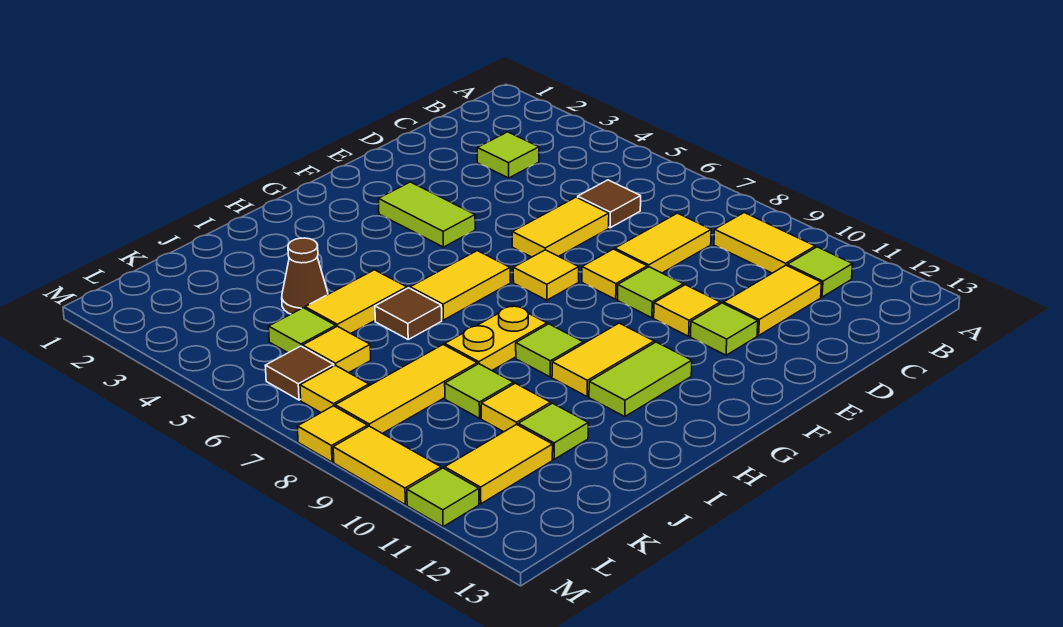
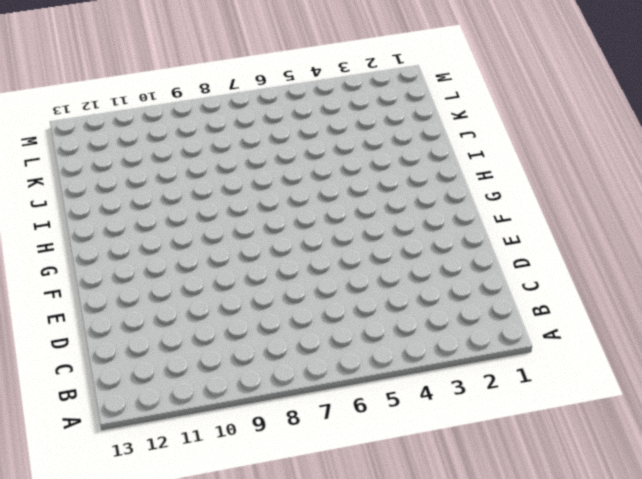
none -> yellow tile B9:B10 level 1
none -> lime tile B11 level 1
none -> lime tile C3 level 1
none -> brown tile C6 level 1

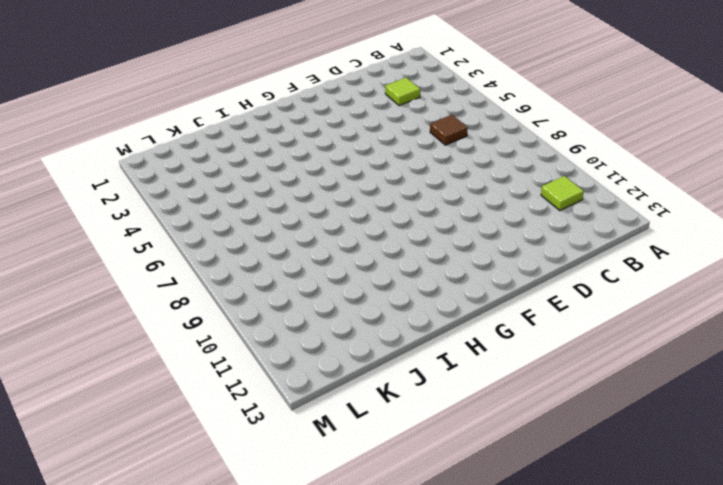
none -> yellow tile B9:B10 level 1
none -> yellow tile C8:D8 level 1
none -> yellow tile C11:D11 level 1
none -> yellow tile D6:E6 level 1

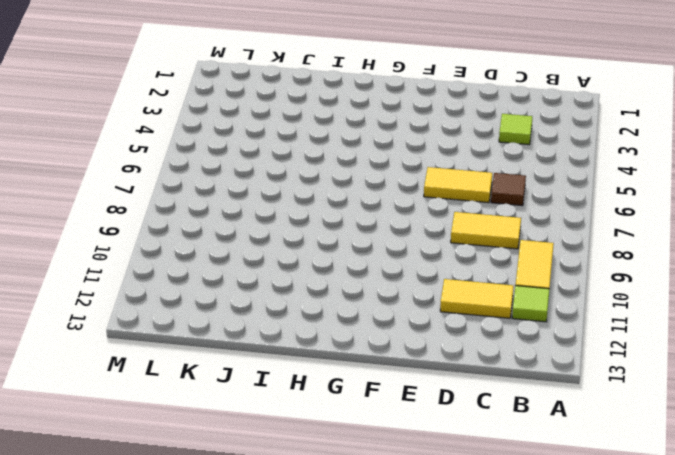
none -> yellow tile E8 level 1
none -> lime tile E9 level 1
none -> yellow tile E10 level 1
none -> lime tile E11 level 1

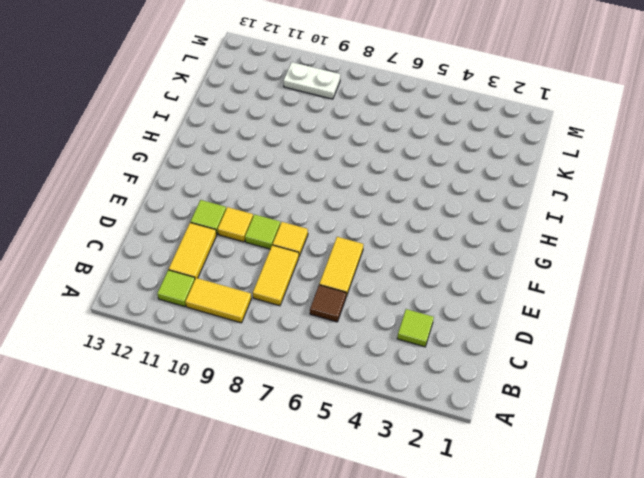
white plate L9:L10 level 1 -> none
none -> lime tile F3:F4 level 1
none -> yellow tile F7 level 1
none -> yellow tile G6:H6 level 1
none -> yellow tile G10:H10 level 1

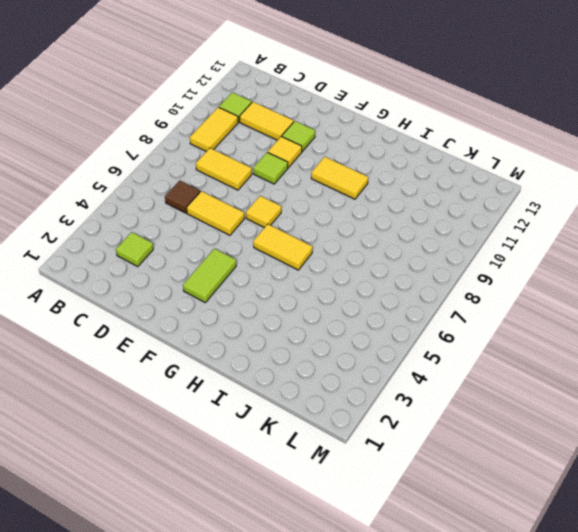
none -> yellow tile E8 level 1
none -> lime tile G11:H11 level 1
none -> yellow plate H8:I8 level 1
none -> lime tile H9 level 1

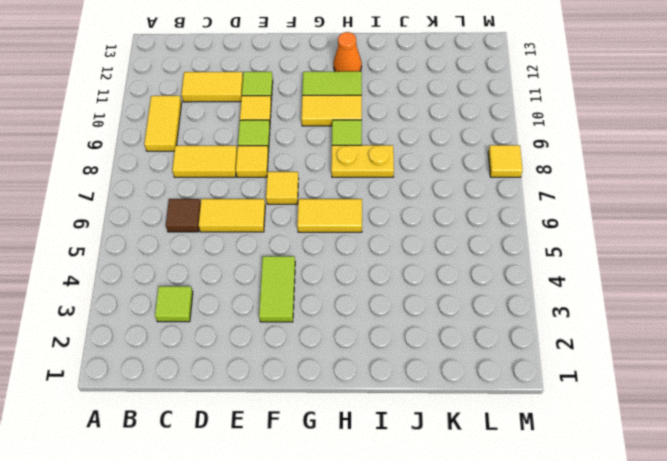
orange cone H12 level 1 -> none
none -> lime tile B11 level 1
none -> yellow tile I5:J5 level 1
none -> brown tile I6 level 1
none -> brown cone J4 level 1

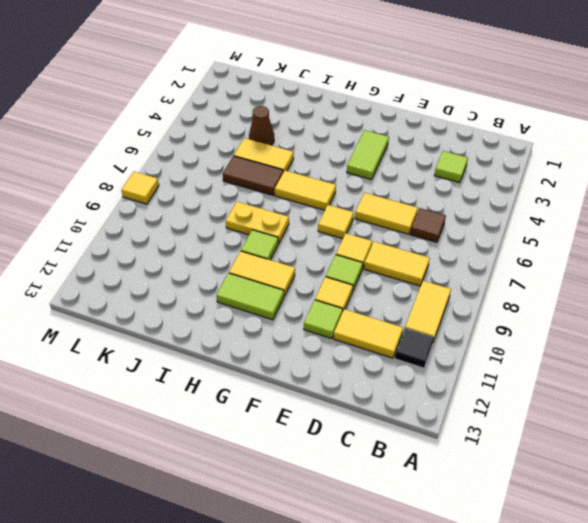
black tile B11 level 1 -> lime tile B11 level 1
brown tile I6:J6 level 1 -> brown tile I6 level 1
none -> yellow tile J8:L8 level 1
none -> lime tile J9 level 1
none -> yellow tile J10 level 1
none -> lime tile J11 level 1

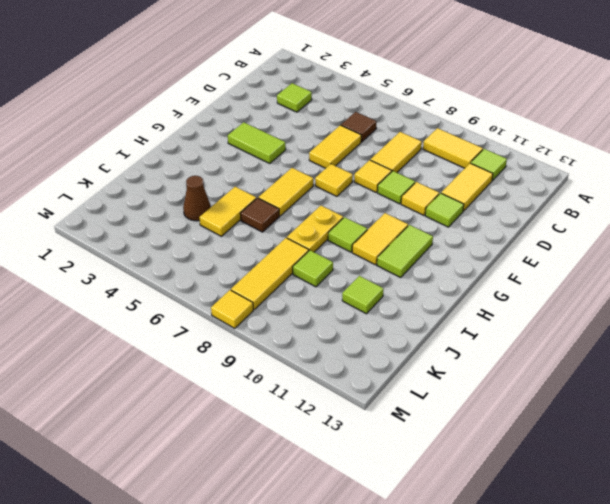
none -> yellow tile J10 level 1
none -> lime tile K5 level 1
none -> yellow tile K6 level 1
none -> yellow tile K11:L11 level 1

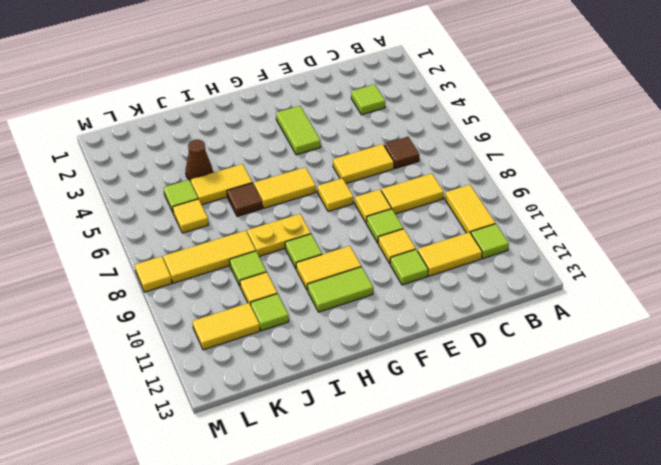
none -> brown tile L6 level 1
none -> yellow tile L7 level 1
none -> yellow tile M9:M10 level 1
none -> lime tile M11 level 1

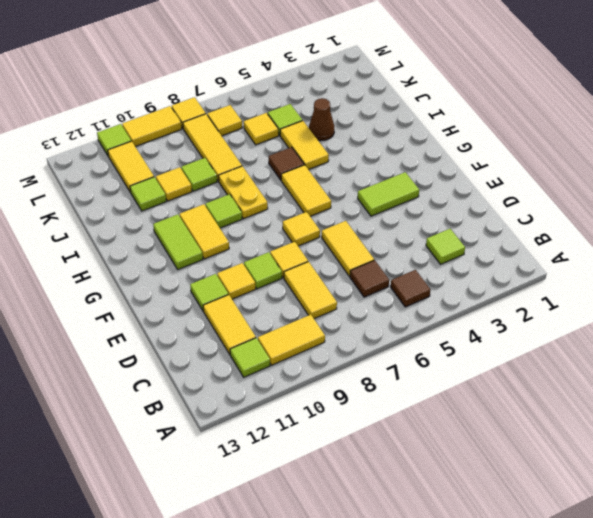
brown tile B5 level 1 -> brown tile L6 level 1

